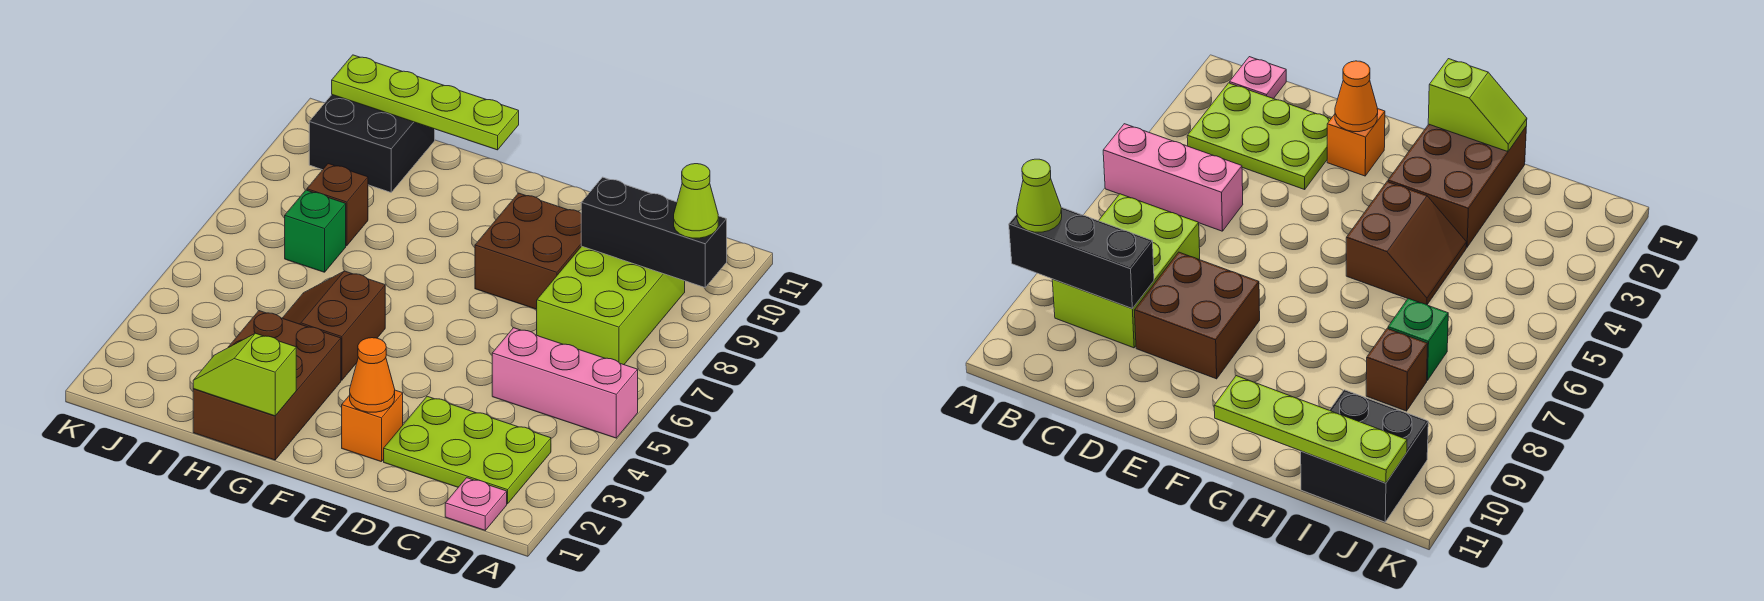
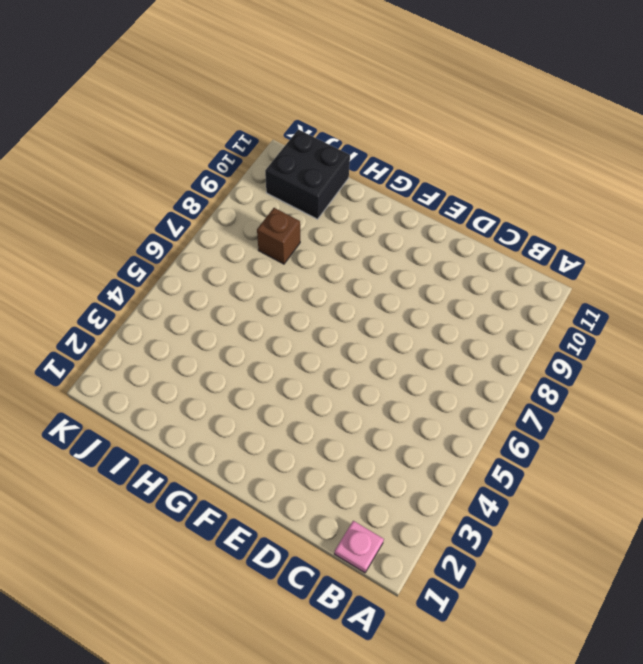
none -> pink brick A5:C5 level 1
none -> lime plate B2:D3 level 1
none -> lime brick B7:C9 level 1

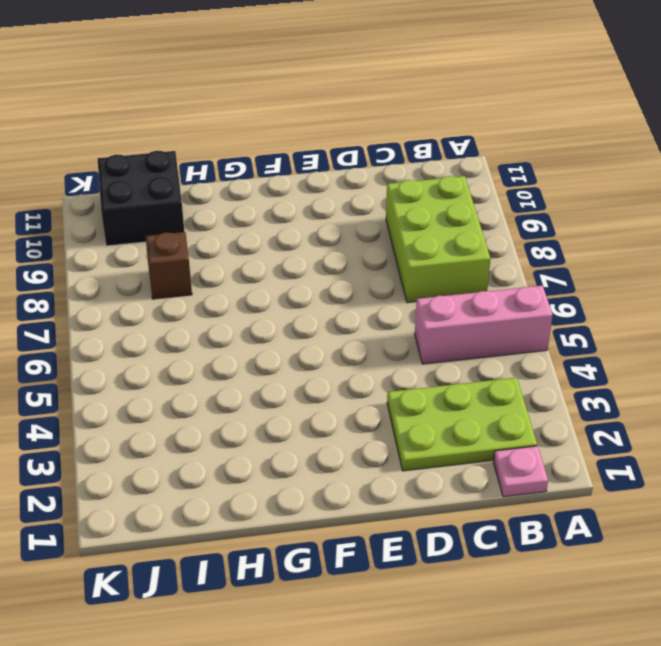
none -> brown brick D8:E9 level 1
none -> orange brick E2 level 1
none -> brown brick G1:H3 level 1

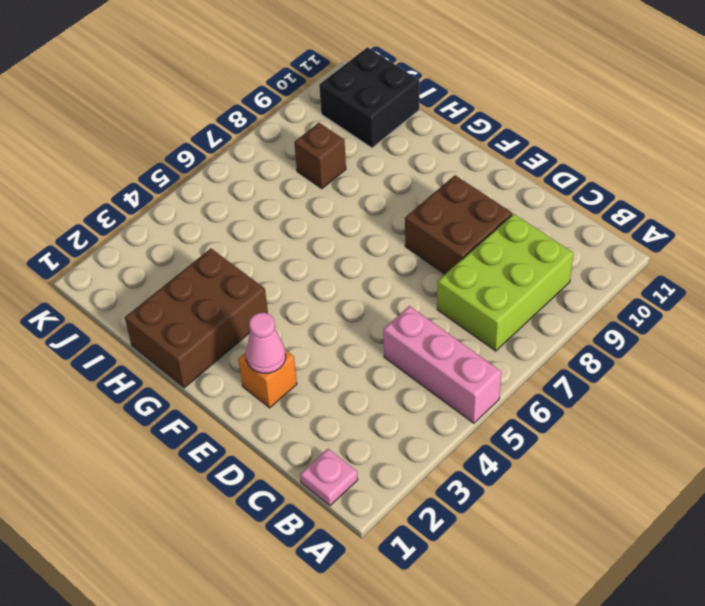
pink cone E2 level 2 -> orange cone E2 level 2
none -> lime plate B2:D3 level 1
none -> brown slope G4:H5 level 1 top G
none -> green brick I7 level 1

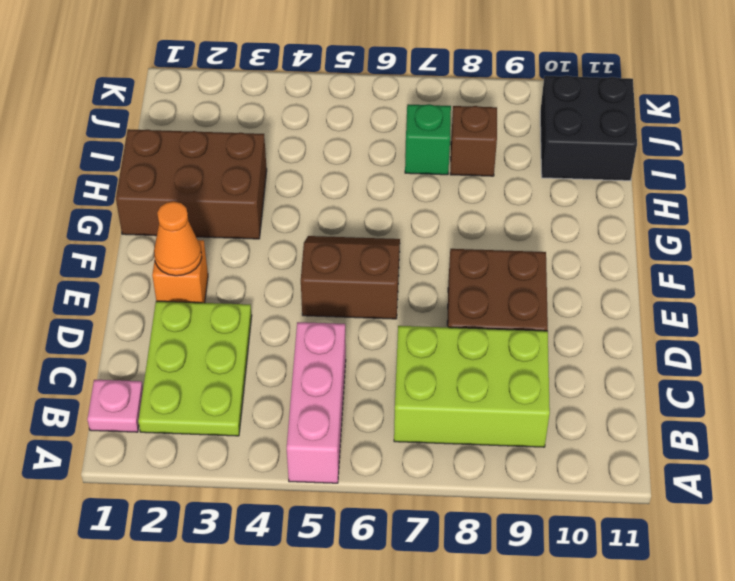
brown slope E5:F6 level 1 top E -> brown slope G4:H5 level 1 top G
none -> black brick A9:C9 level 2
none -> lime slope G1:H1 level 2 top G
none -> lime plate G11:J11 level 2

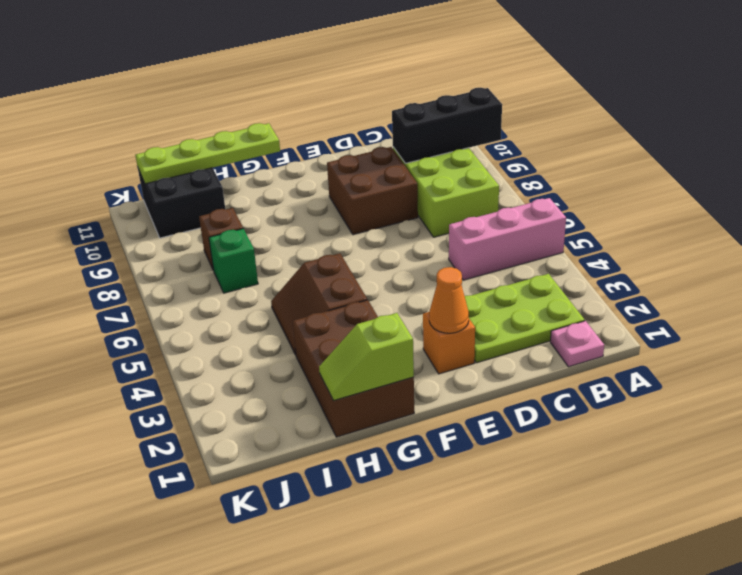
none -> lime cone A9 level 3

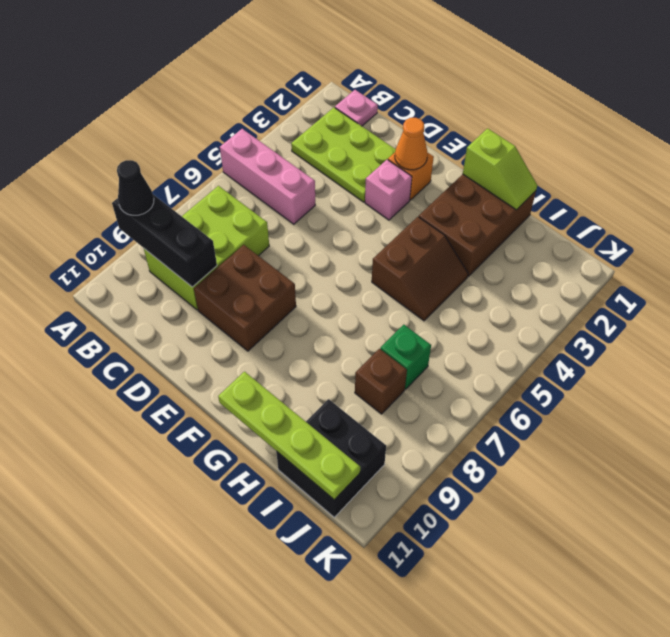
black cone A9 level 3 -> lime cone A9 level 3
pink brick E3 level 1 -> none

